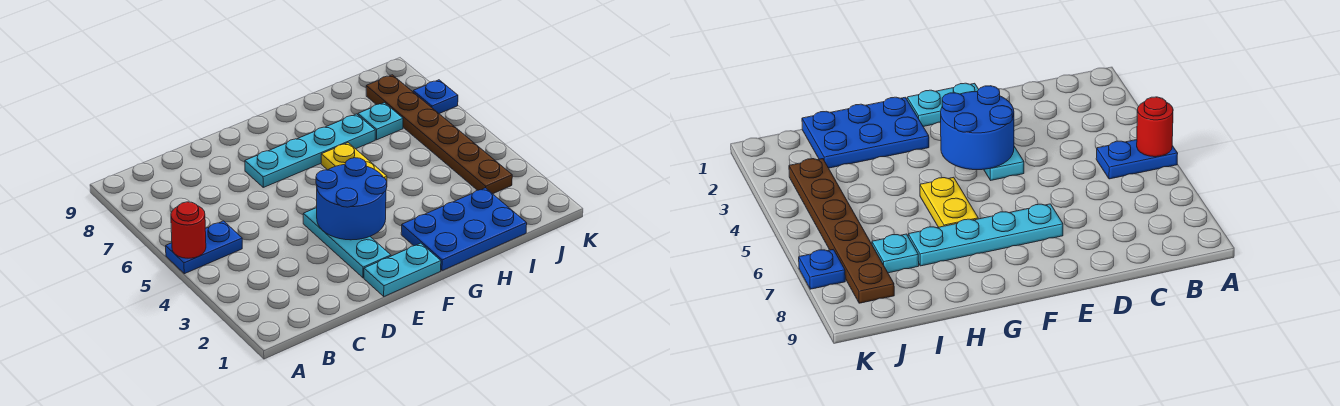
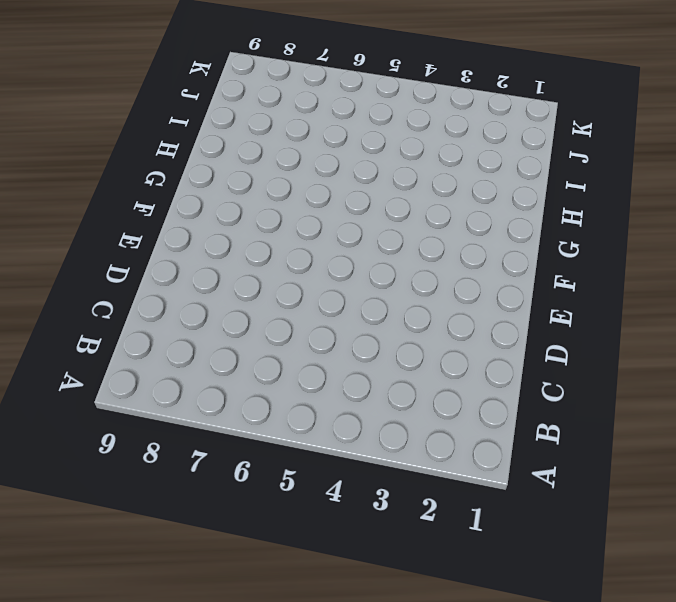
none -> blue plate A5:B5 level 1
none -> cyan plate E1:F1 level 1

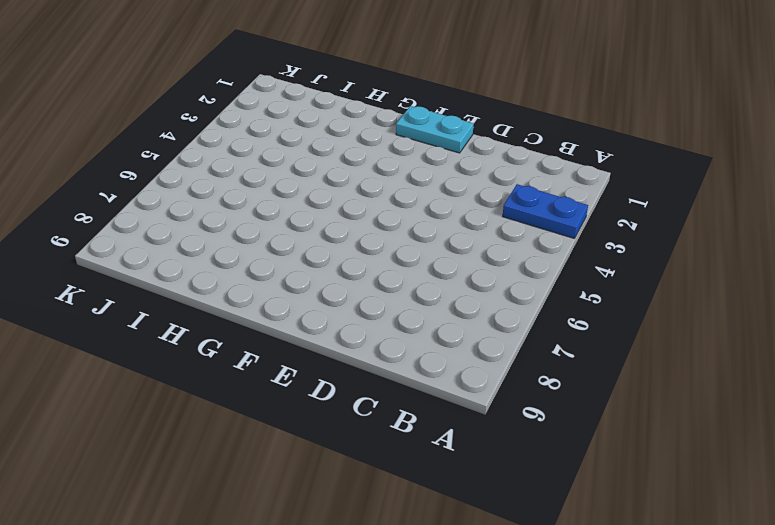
blue plate A3:B3 level 1 -> blue plate A5:B5 level 1
none -> cyan plate E2:E4 level 1
none -> cyan plate E7:H7 level 1

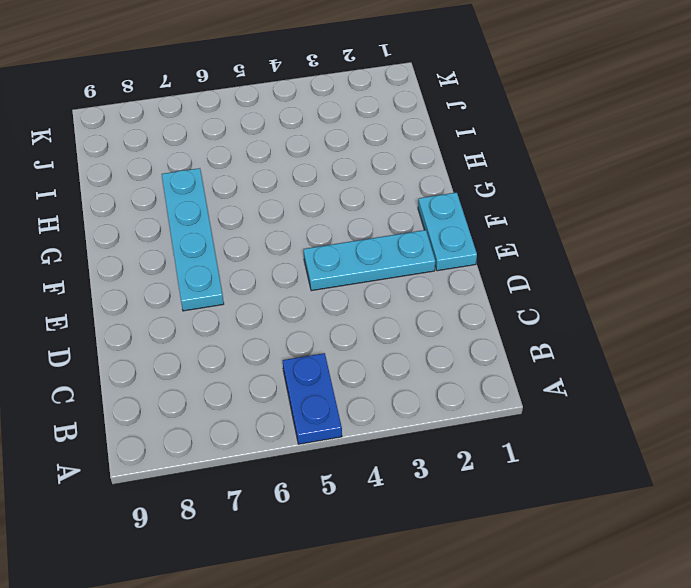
none -> blue plate G1:I2 level 1
none -> yellow plate G5:G6 level 1

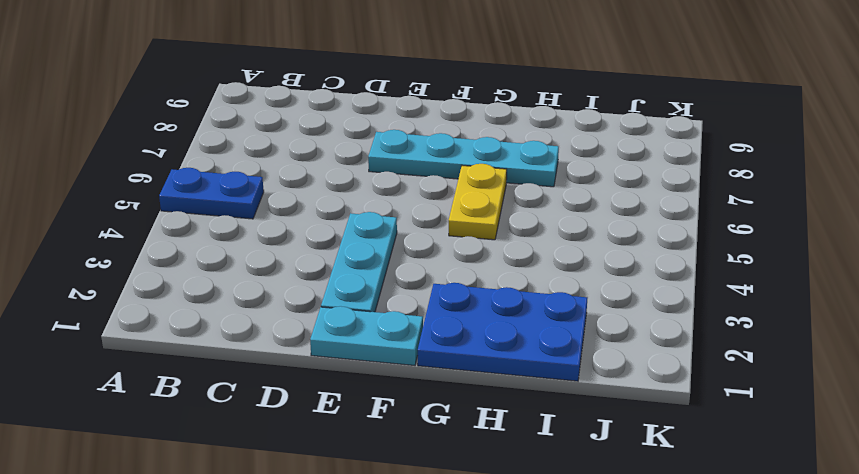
none -> cyan plate I7 level 1
none -> brown plate J3:J8 level 1

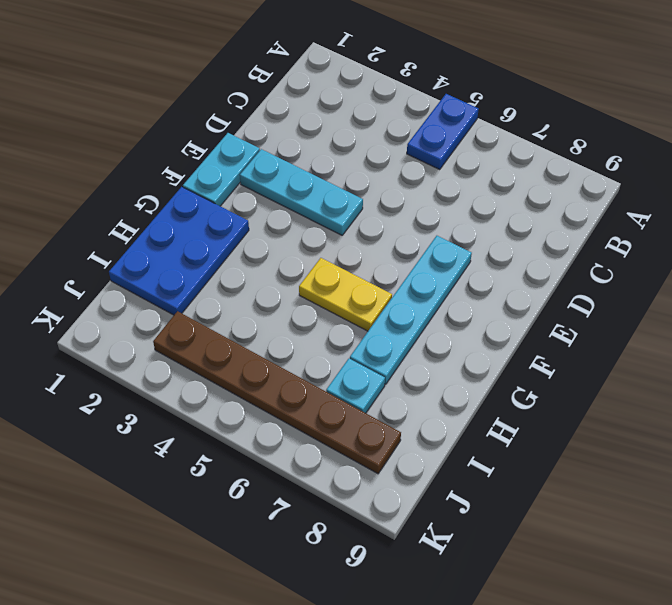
none -> blue plate K7 level 1
none -> red round brick A5 level 2

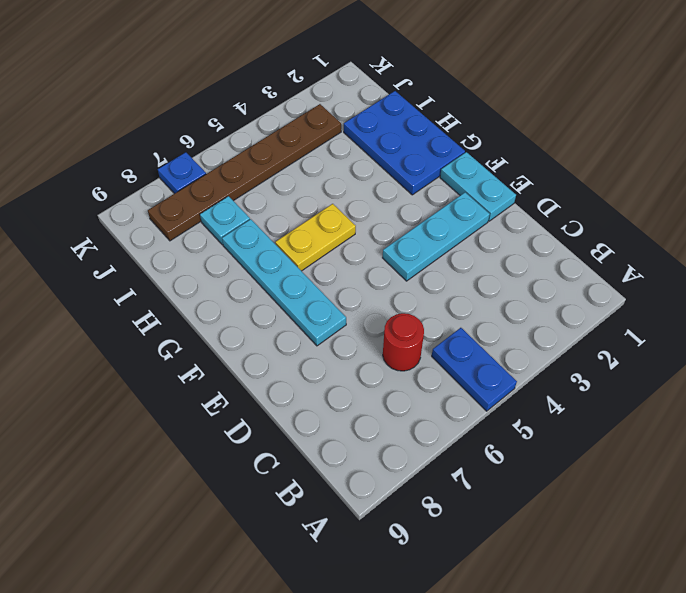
red round brick C6 level 1 -> red round brick A5 level 2
none -> blue round brick E3:F4 level 2

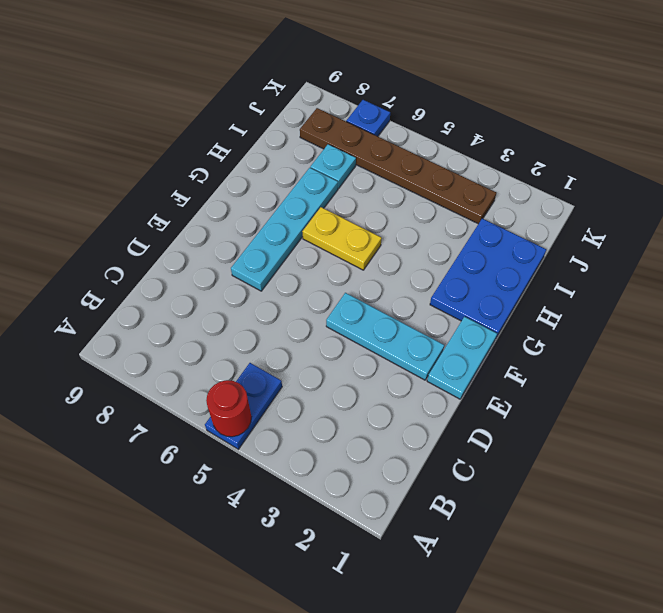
none -> blue round brick E3:F4 level 2

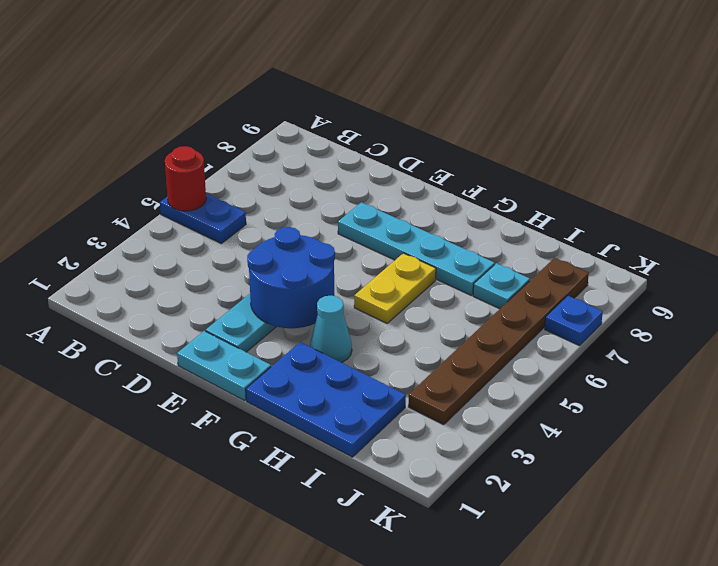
cyan cone G3 level 1 -> none

